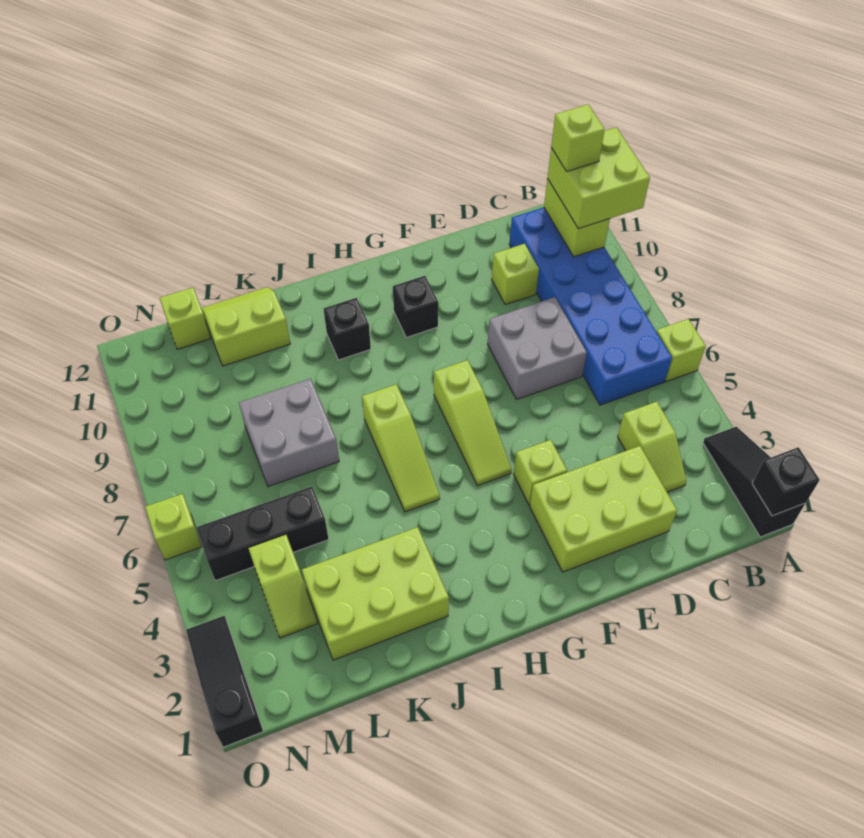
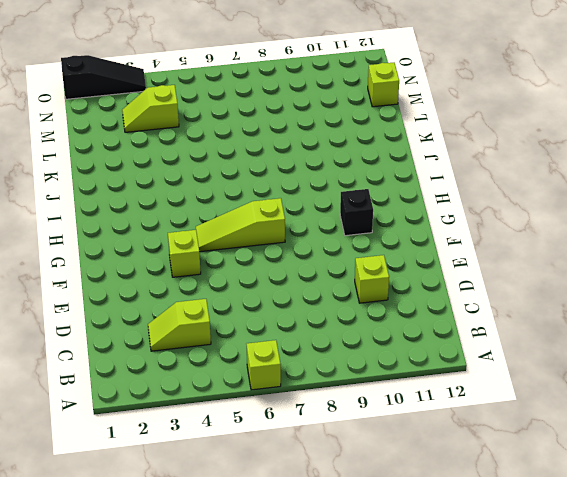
none -> black slope A1:A3 level 1 top 1
none -> blue brick B6:C11 level 1
none -> lime brick D2:F3 level 1

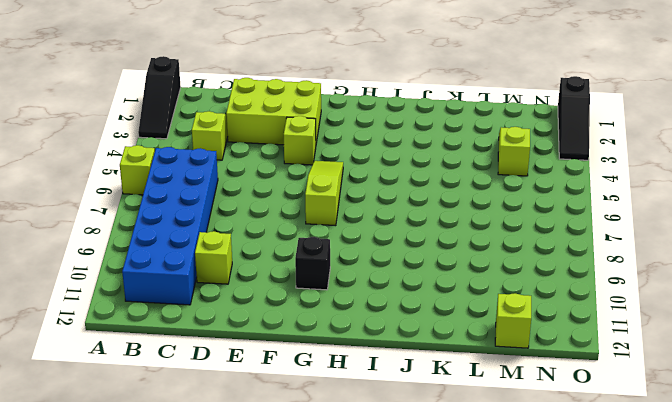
none -> grey brick D7:E8 level 1
none -> lime slope I5:I7 level 1 top 7
none -> black brick I10 level 1

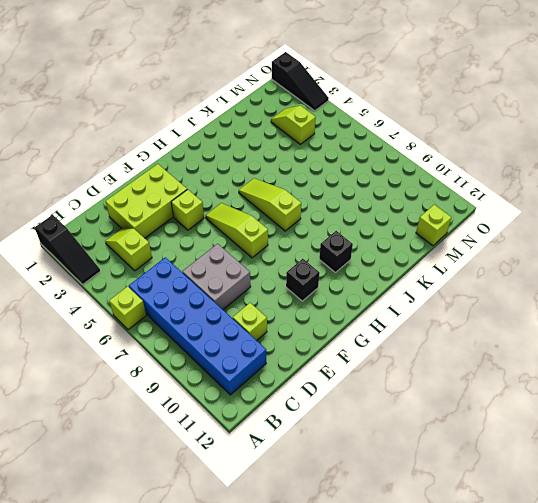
none -> lime brick J2:L3 level 1
none -> grey brick K7:L8 level 1
none -> lime slope K11:L12 level 1 top 11

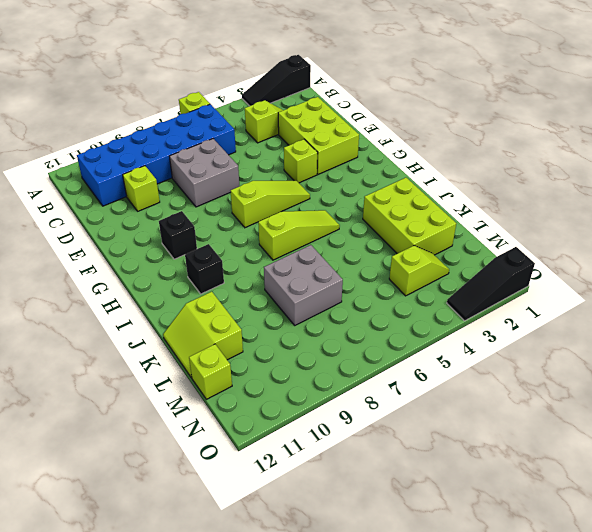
none -> black brick L5:N5 level 1
none -> lime brick O6 level 1
none -> black brick A1 level 2

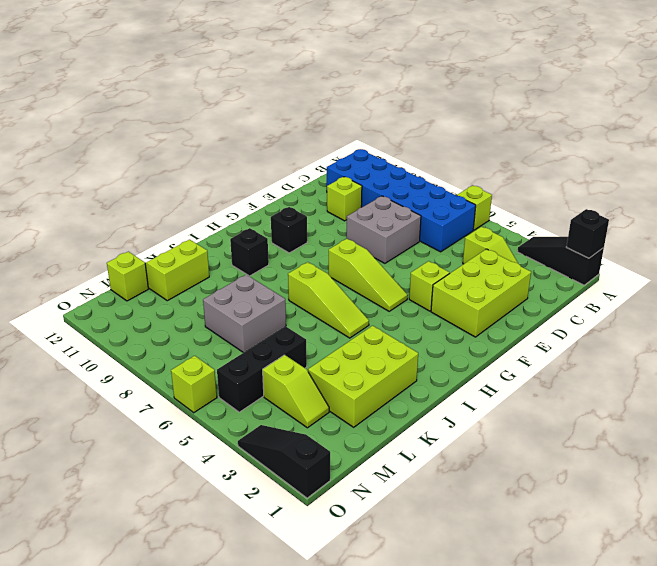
none -> lime brick B10:B11 level 2
none -> lime brick A10:B11 level 3
none -> lime brick B11 level 4

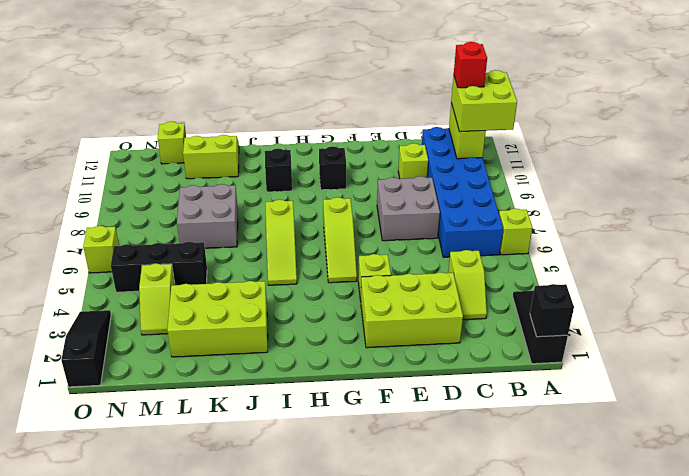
red brick B11 level 4 -> lime brick B11 level 4

